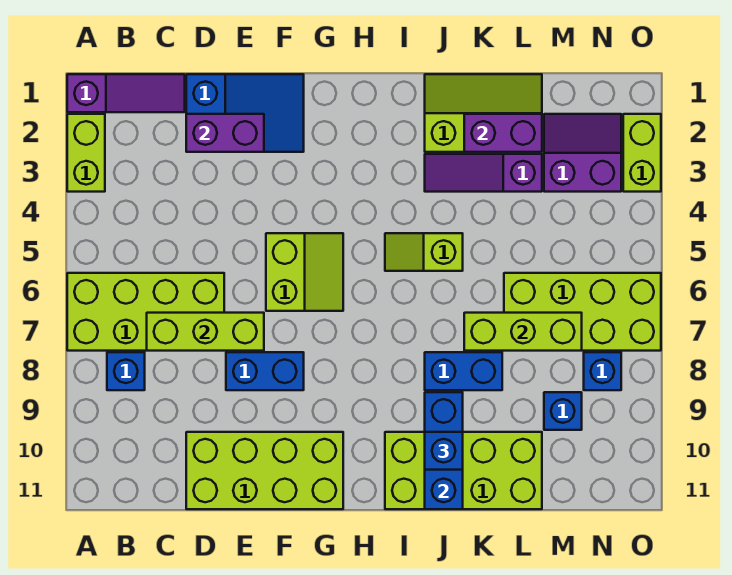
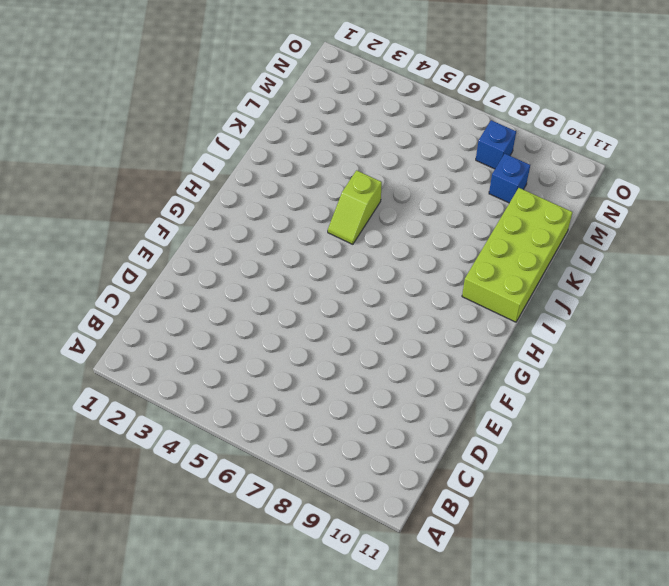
none -> purple slope A1:C1 level 1 top A
none -> lime brick A2:A3 level 1
none -> lime brick A6:D7 level 1

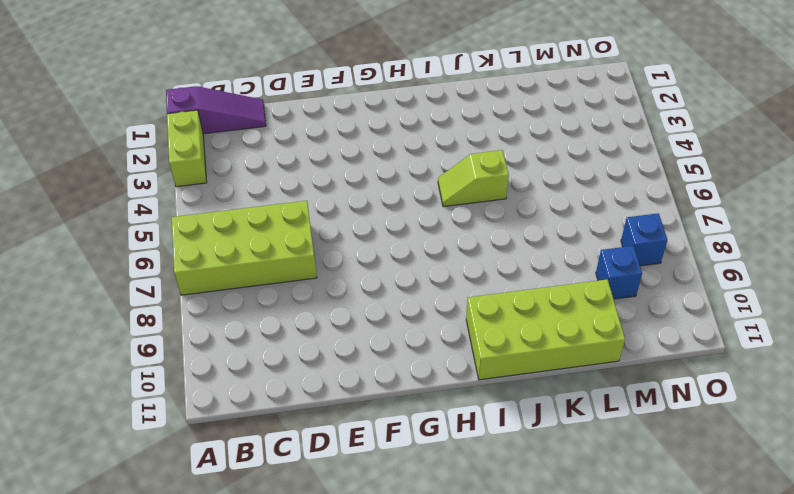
none -> blue brick B8 level 1
none -> blue slope D1:F2 level 1 top D
none -> lime brick D10:G11 level 1

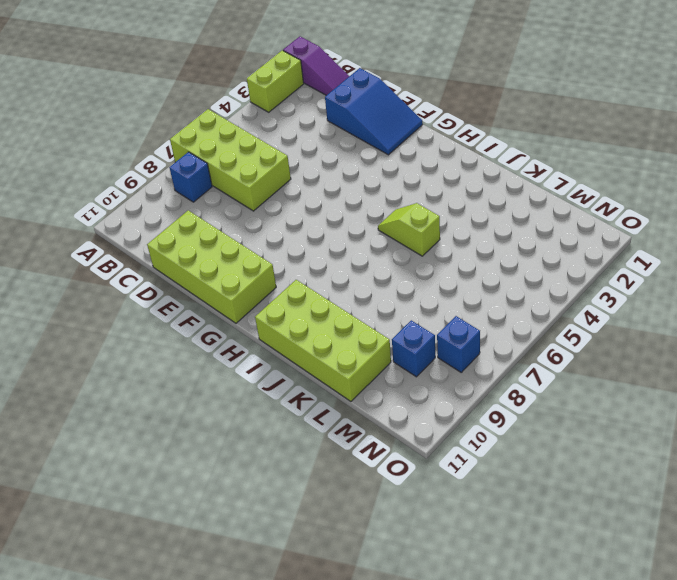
none -> blue brick E8:F8 level 1
none -> lime slope F5:G6 level 1 top F
none -> lime slope J1:L2 level 1 top 2

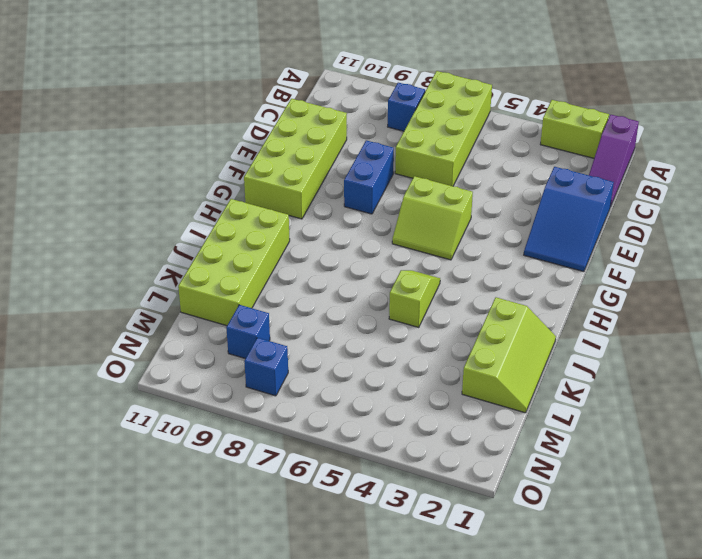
none -> purple slope J3:L3 level 1 top L
none -> blue brick J8:K8 level 1
none -> lime brick L6:O7 level 1

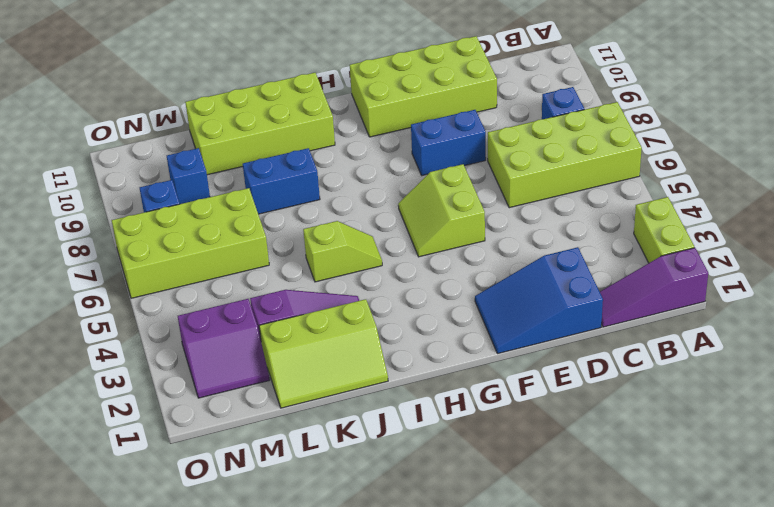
none -> lime brick O2:O3 level 1
none -> lime brick C7:E7 level 2
none -> purple brick D2:E2 level 2

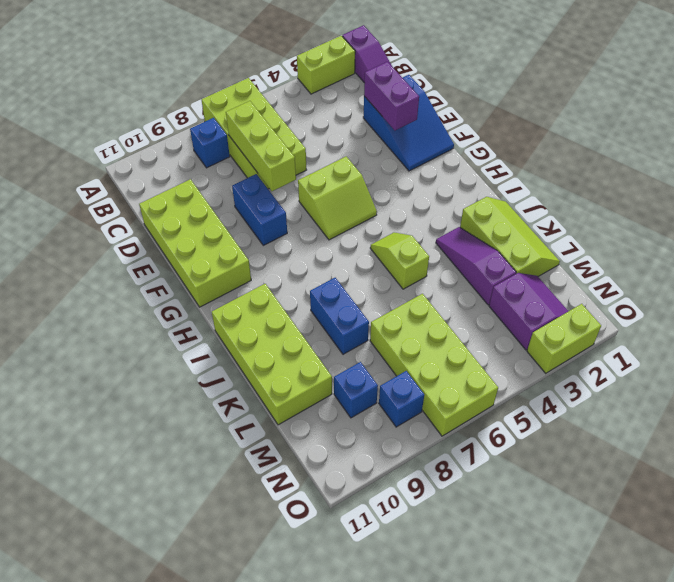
none -> blue brick J9:J11 level 2
none -> purple brick K2:L2 level 2
none -> lime brick K7:M7 level 2

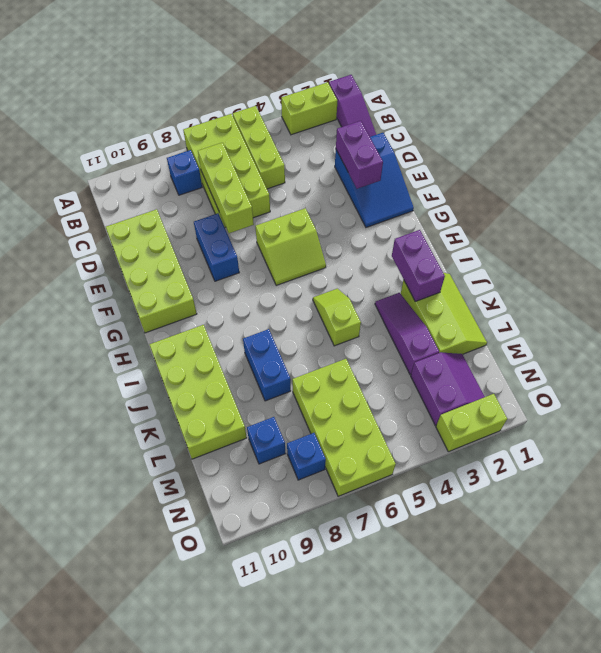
lime brick A5:C5 level 1 -> lime brick K7:M7 level 2
purple brick I2:J2 level 2 -> purple brick K2:L2 level 2
none -> blue brick J9:J11 level 2
none -> blue brick J10 level 3

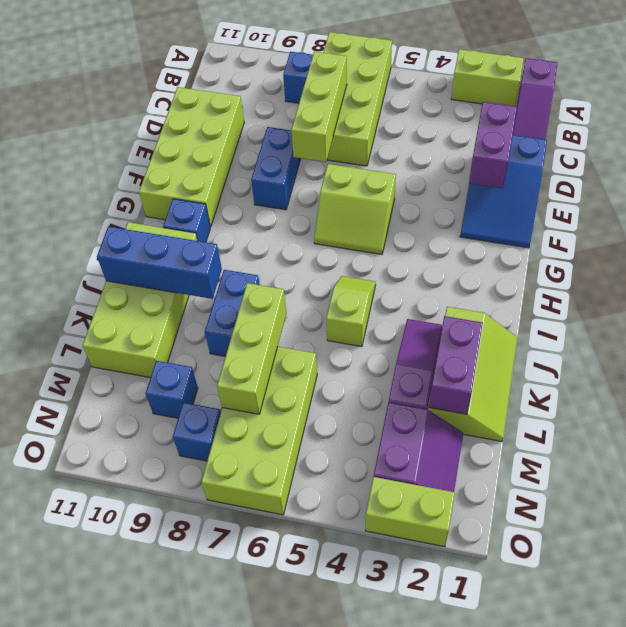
blue brick H10 level 1 -> blue brick J10 level 3

